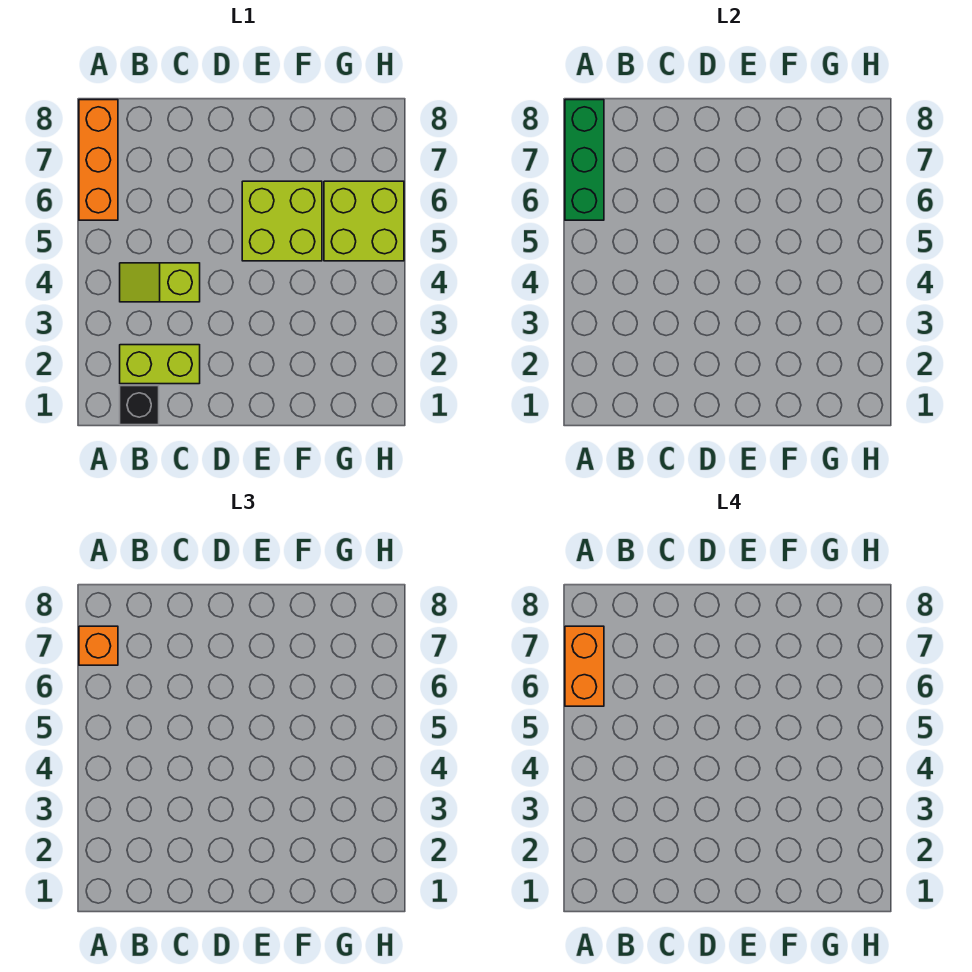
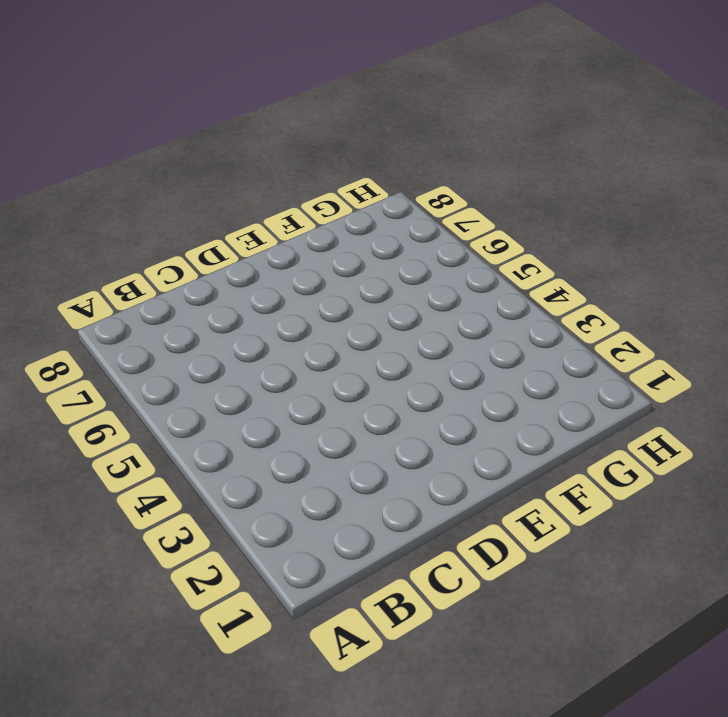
none -> orange brick A6:A8 level 1
none -> black brick B1 level 1

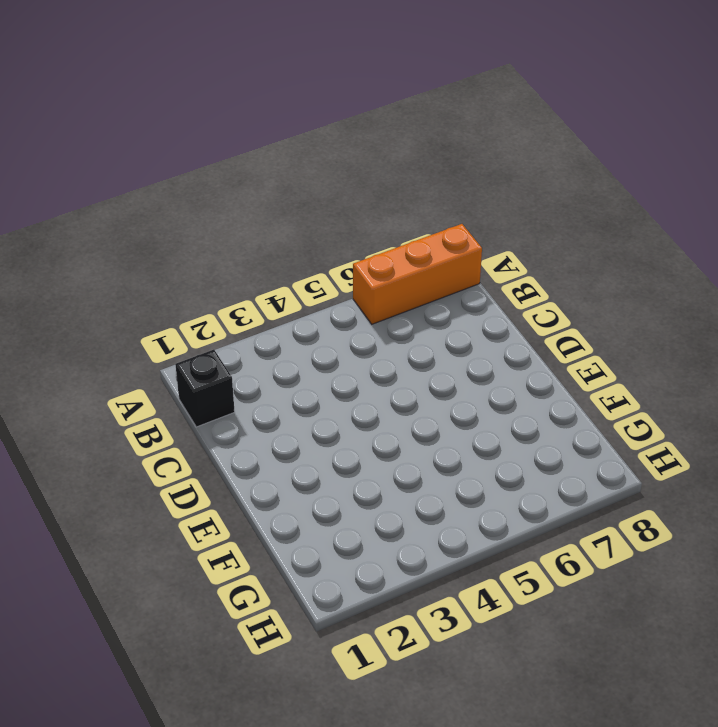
none -> lime brick B2:C2 level 1
none -> lime slope B4:C4 level 1 top C

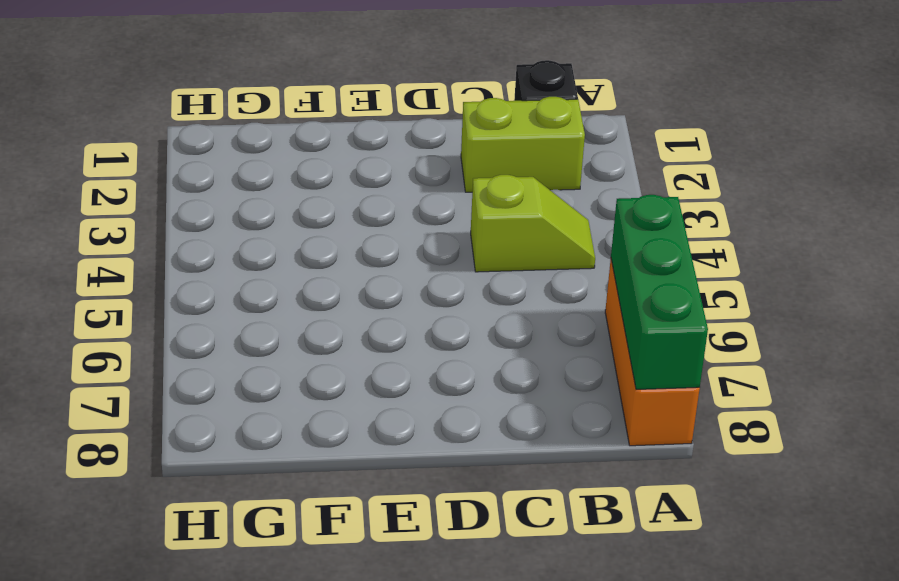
none -> lime brick E5:F6 level 1
none -> lime brick G5:H6 level 1

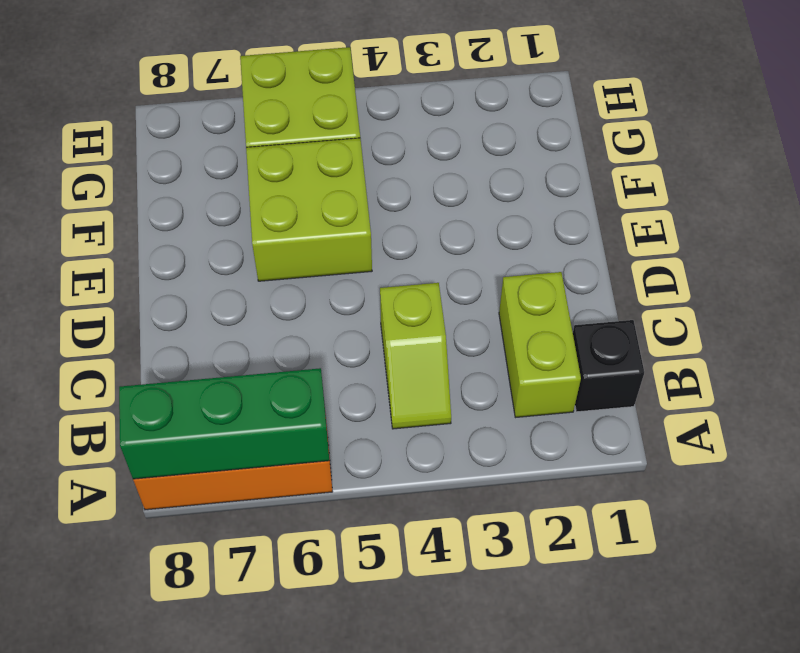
none -> orange brick A7 level 3
none -> orange brick A6:A7 level 4

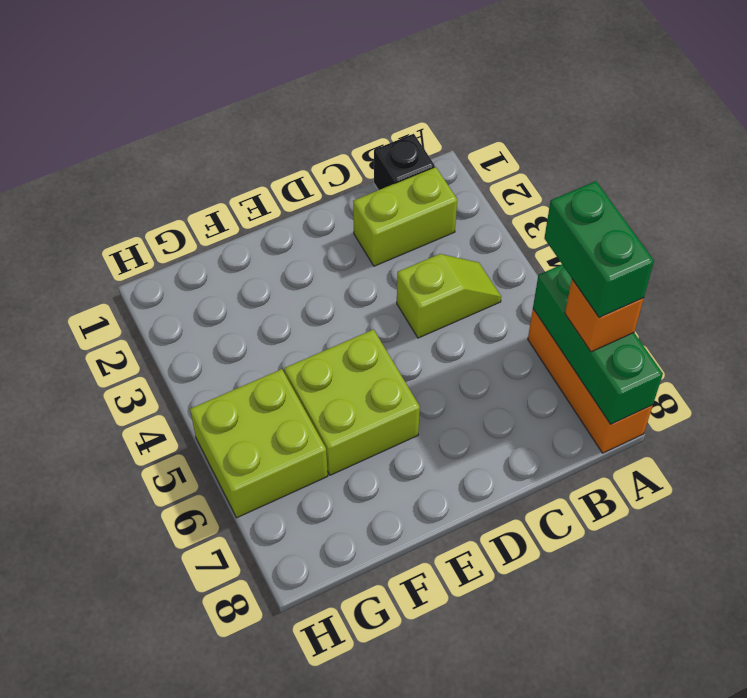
green brick A6:A7 level 4 -> orange brick A6:A7 level 4

